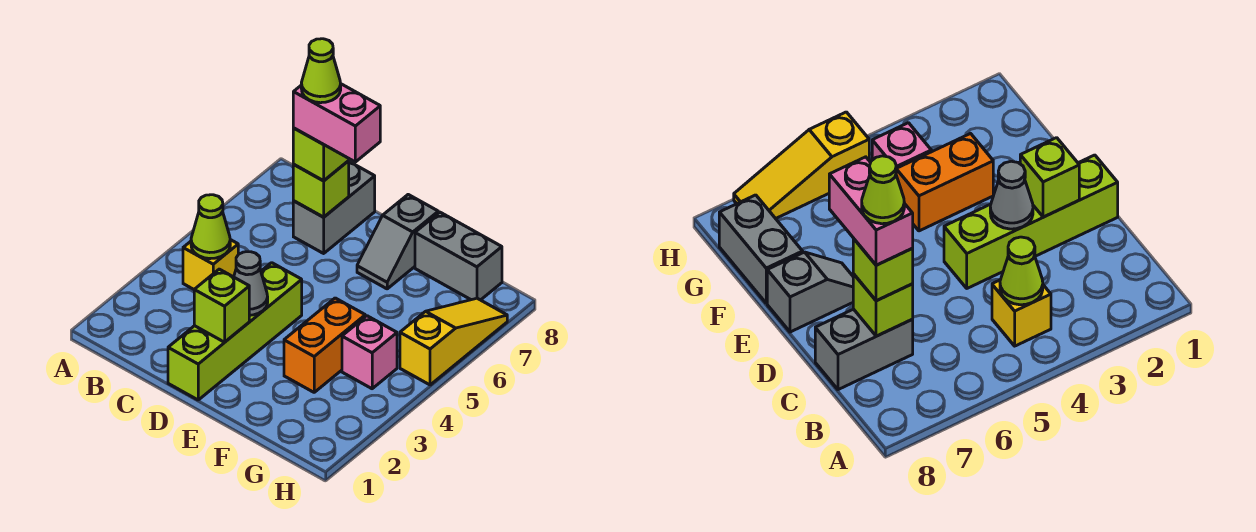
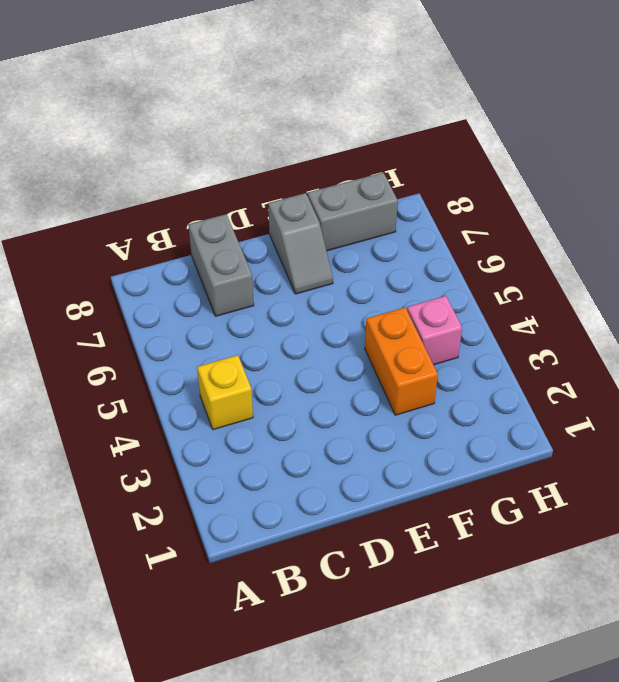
none -> lime brick D1:D4 level 1
none -> yellow slope H5:H7 level 1 top 5
none -> lime cone B4 level 2

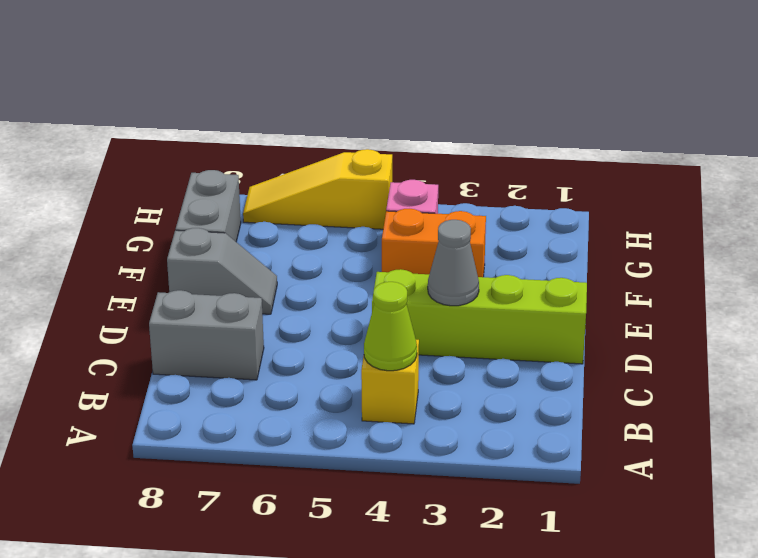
none -> lime brick C7 level 2
none -> lime brick D2 level 2
none -> lime brick C7 level 3

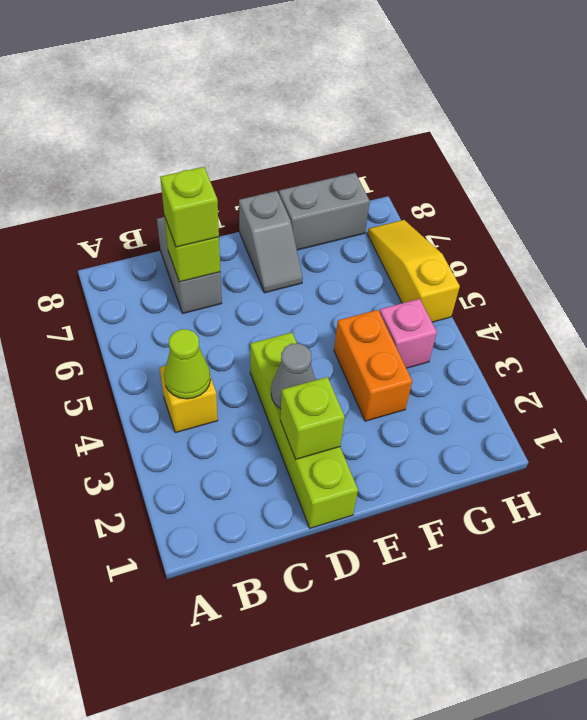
none -> pink brick C7:D7 level 4
none -> lime cone C7 level 5

